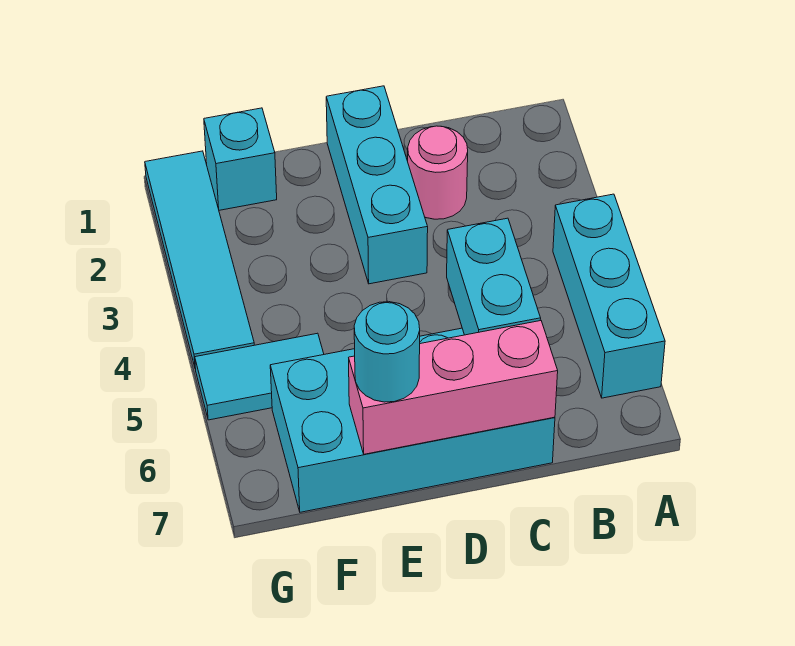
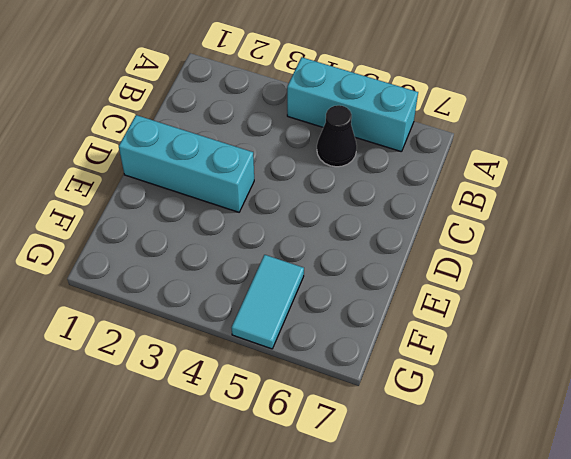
black cone B5 level 1 -> none
none -> pink round brick C2 level 1
none -> cyan brick C6:F7 level 1

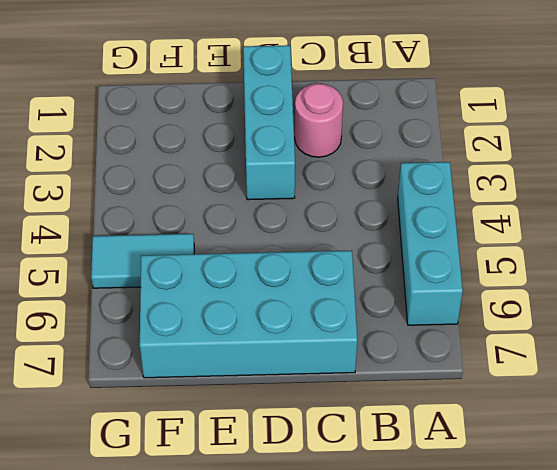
none -> cyan brick F1 level 1
none -> cyan tile G1:G4 level 1

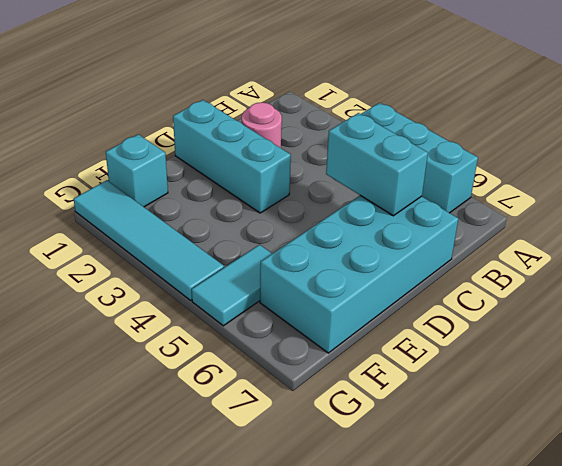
none -> pink brick C7:E7 level 2
none -> cyan round brick E7 level 3

